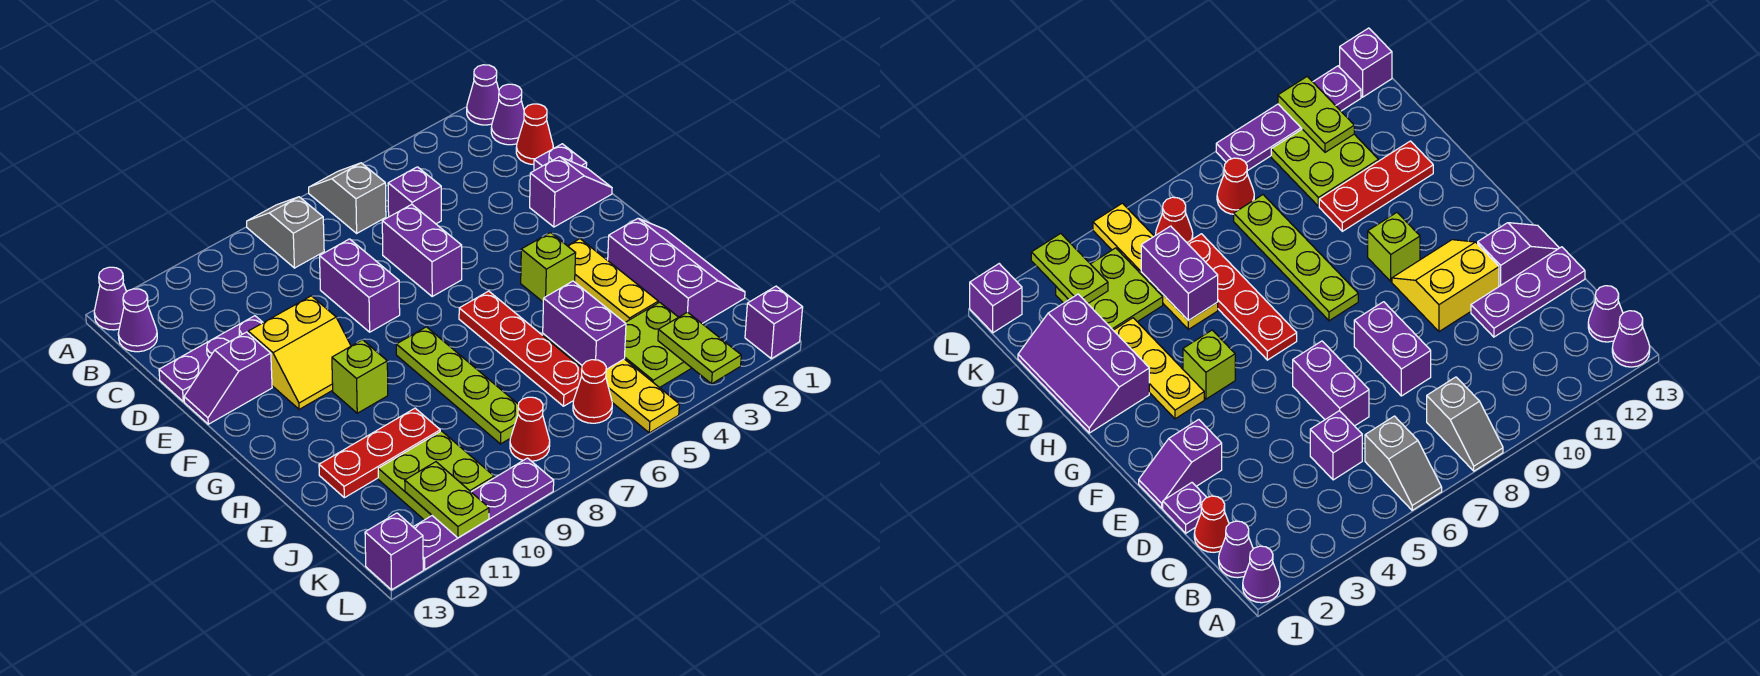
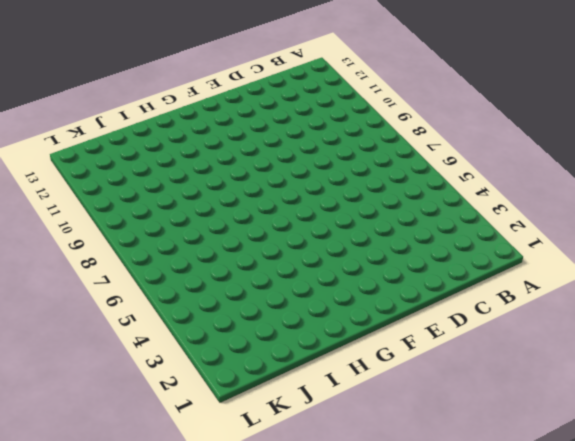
none -> purple cone A1 level 1
none -> grey slope A6:B6 level 1 top B
none -> grey slope A8:B8 level 1 top B
none -> purple cone A13 level 1

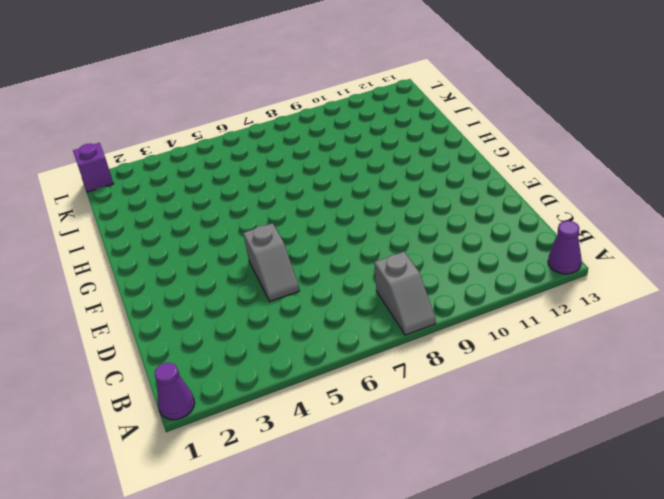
grey slope D5:E5 level 1 top E -> grey slope A6:B6 level 1 top B
none -> purple cone B1 level 1
none -> purple cone B13 level 1
none -> red cone C1 level 1
none -> purple brick C5 level 1

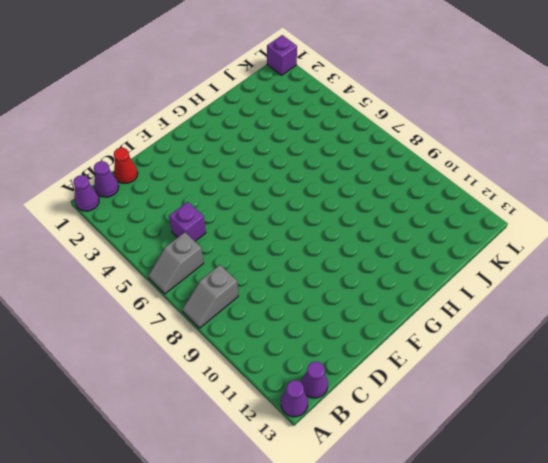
none -> purple plate D1 level 1
none -> purple brick D6:E6 level 1
none -> purple brick D8:E8 level 1
none -> purple plate D11:D13 level 1

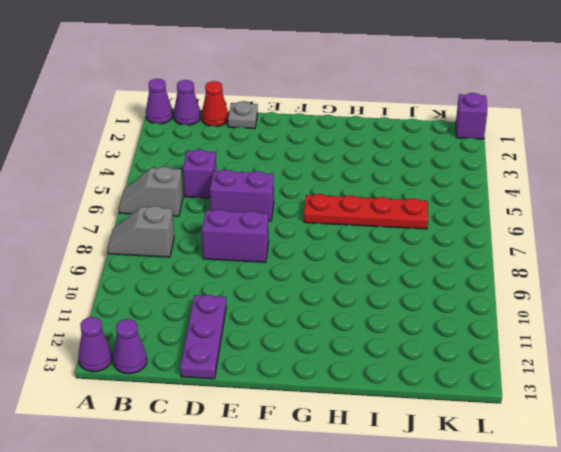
grey plate D1 level 1 -> purple plate D1 level 1
none -> purple slope E1:E2 level 1 top 2
none -> yellow slope E10:F11 level 1 top E
none -> purple slope E12:E13 level 1 top 12
none -> yellow plate G3:I3 level 1

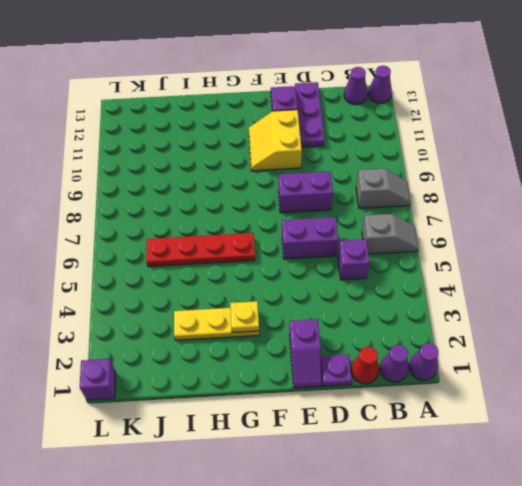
yellow plate G3 level 2 -> none
none -> lime brick G4 level 1
none -> lime plate G8:J8 level 1
none -> lime brick G10 level 1
none -> purple slope H1:J2 level 1 top 2

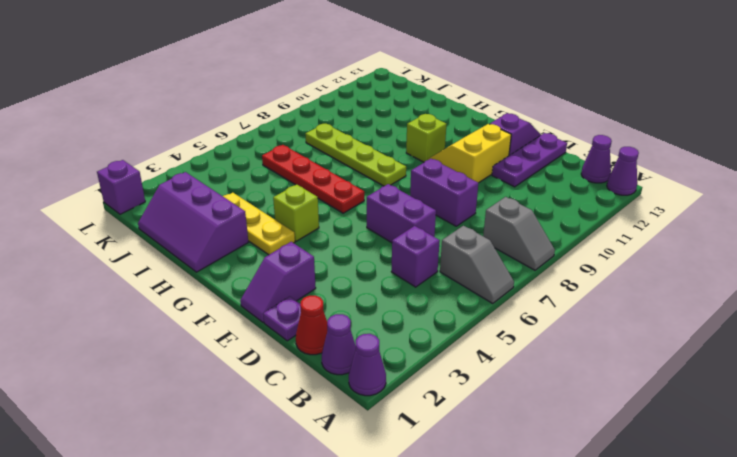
none -> yellow plate I5:L5 level 1
none -> red plate I10:I12 level 1
none -> lime plate J3:K4 level 1
none -> lime plate J10:K11 level 1

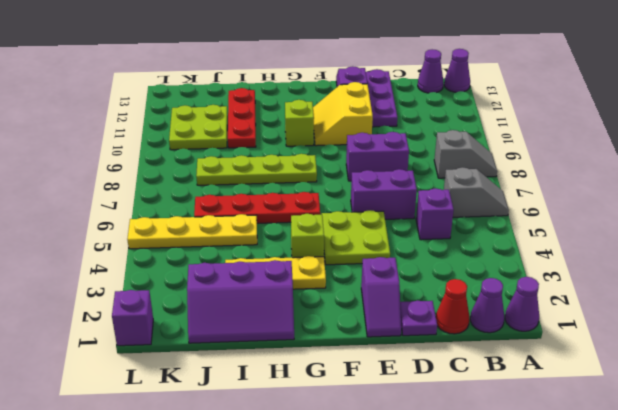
lime plate E4:F5 level 1 -> lime plate J3:K4 level 1
none -> red cone K6 level 1
none -> red cone K8 level 1
none -> purple plate L9:L12 level 1
none -> purple brick L13 level 1

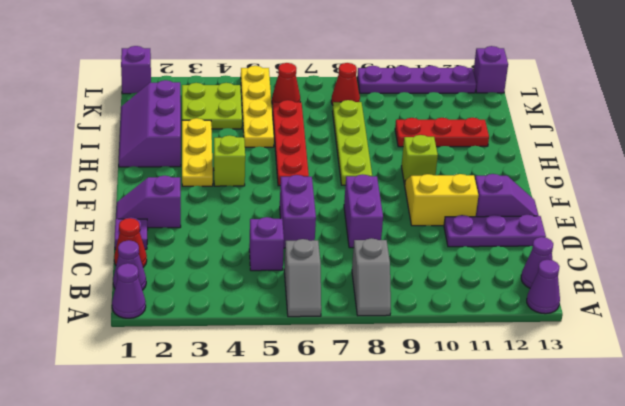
none -> lime plate J10:K11 level 1
none -> purple brick I5:J5 level 2
none -> lime plate K3:L3 level 2
none -> lime plate K11:L11 level 2

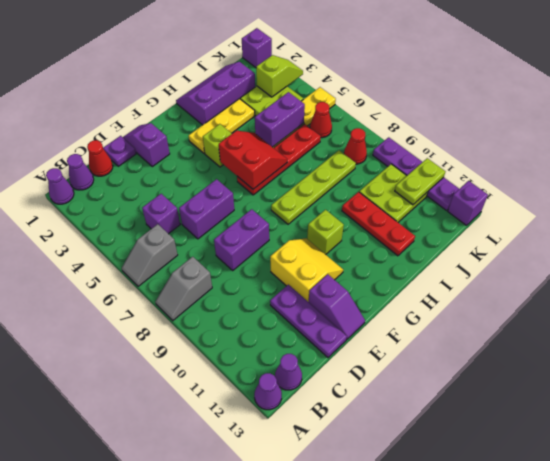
red slope G5:H6 level 2 top G -> none
lime slope K3:L3 level 2 top K -> lime plate K3:L3 level 2

